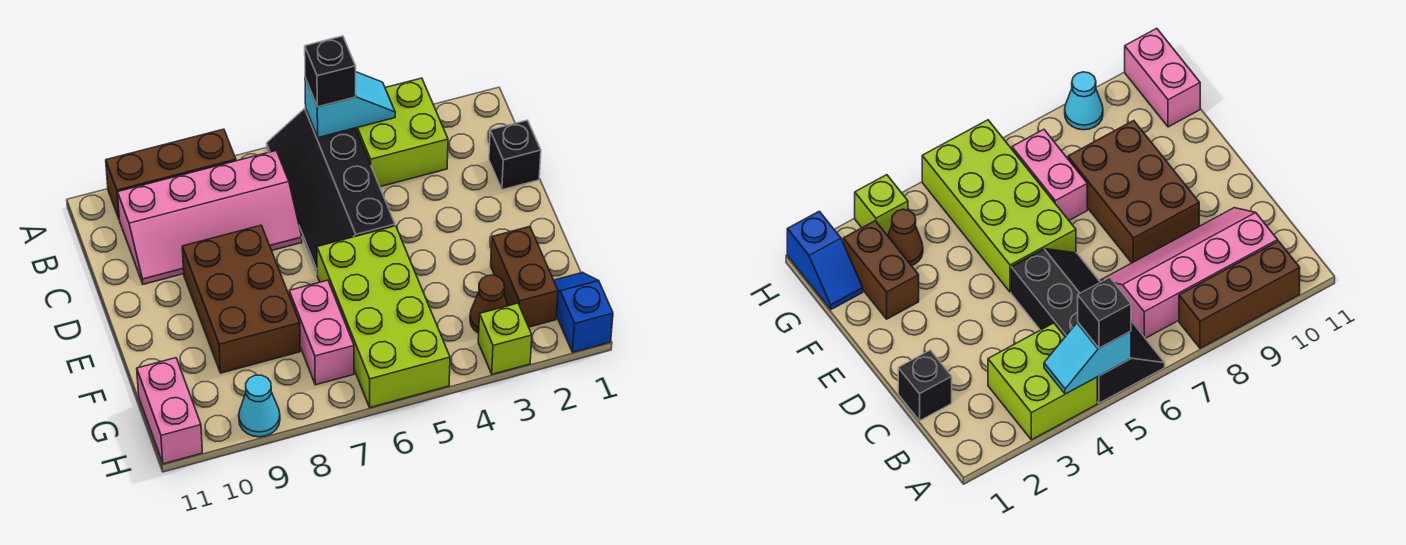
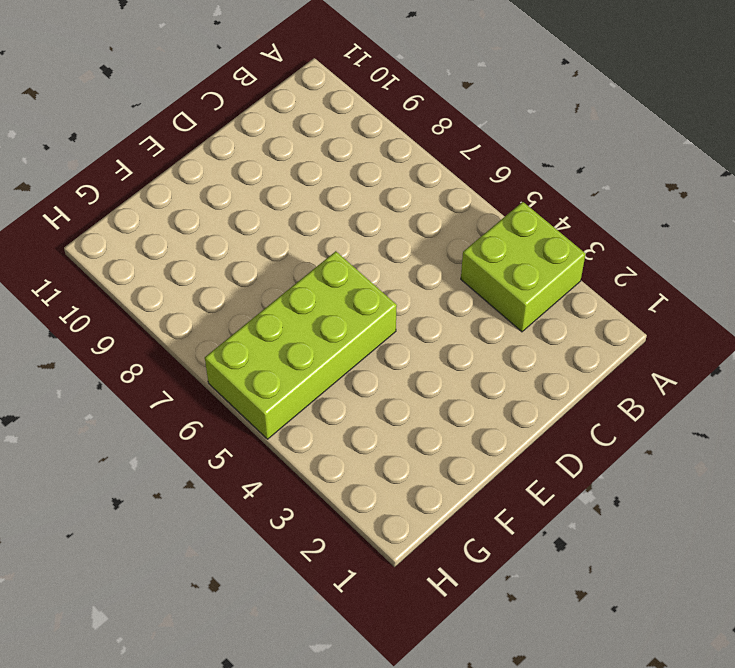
none -> black slope A5:D6 level 1 top 5
none -> brown brick A8:A10 level 1
none -> pink slope B7:C10 level 1 top B

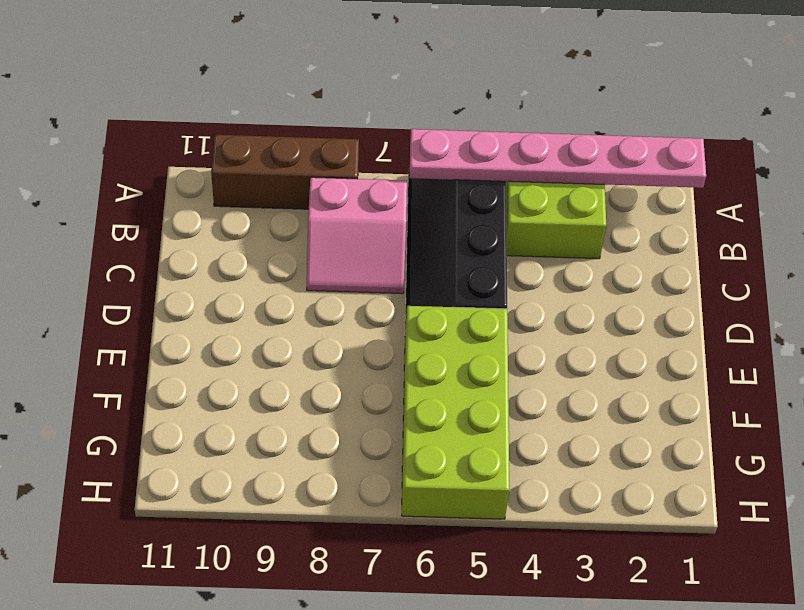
pink plate A1:A6 level 2 -> cyan slope A4:A5 level 2 top 5
pink slope B7:C8 level 1 top B -> pink slope B7:C10 level 1 top B
none -> black brick C1 level 1
none -> brown brick D8:F9 level 1
none -> brown brick F2:G2 level 1

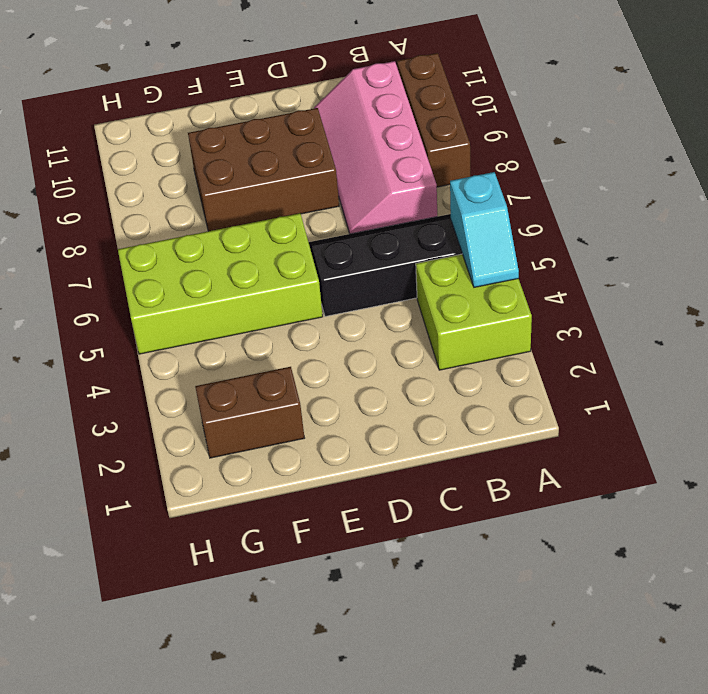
none -> black brick C1 level 1
none -> pink brick F7:G7 level 1
none -> blue slope G1:H1 level 1 top H

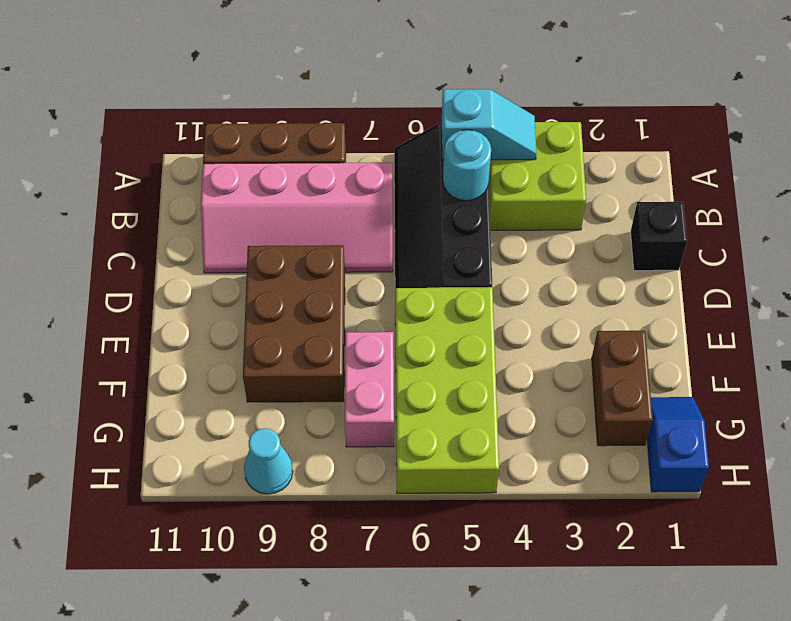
cyan round brick B5 level 2 -> none
none -> brown cone G3 level 1
none -> pink brick G11:H11 level 1
none -> lime brick H3 level 1

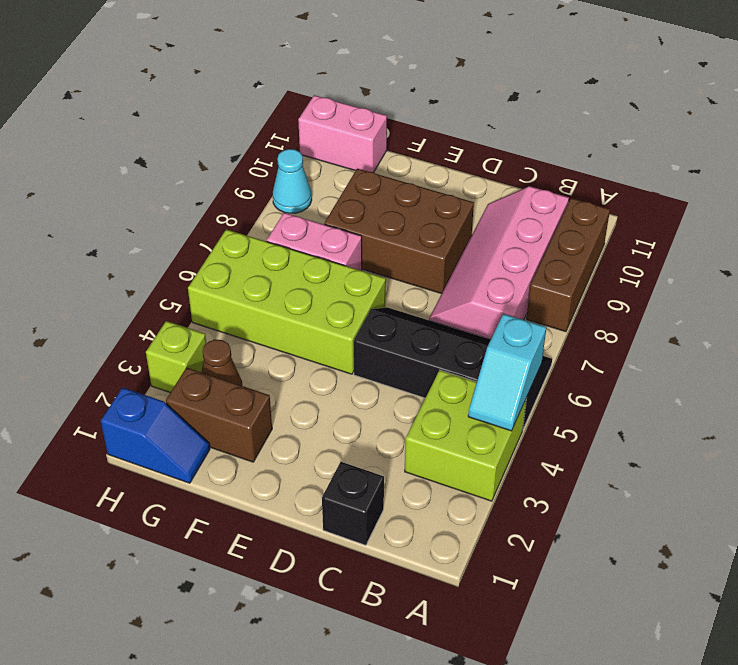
none -> black brick A5 level 3

